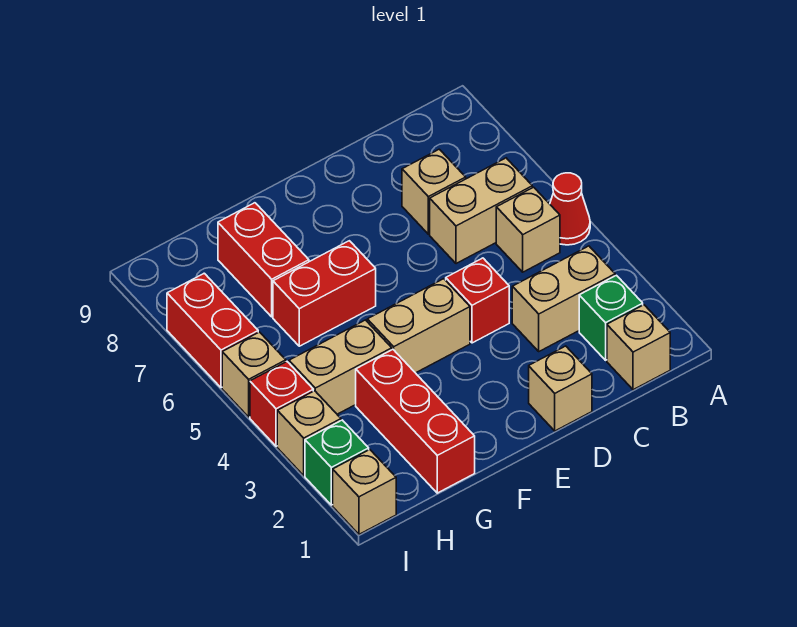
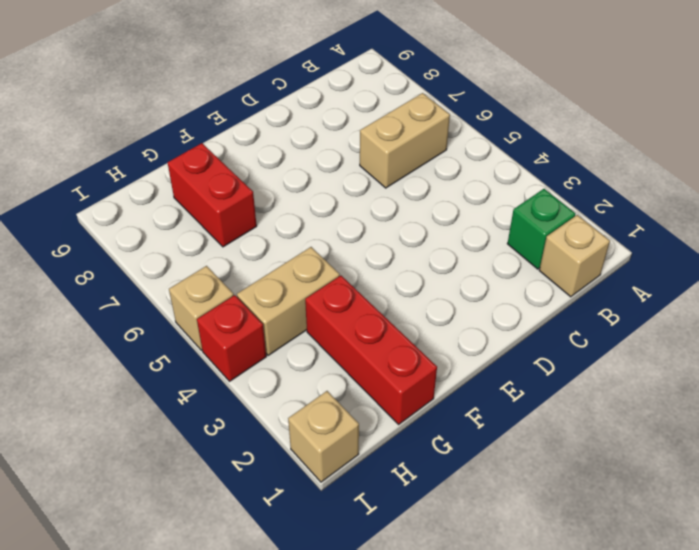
none -> red cone A5 level 1
none -> tan brick B3:C3 level 1
none -> tan brick B5 level 1

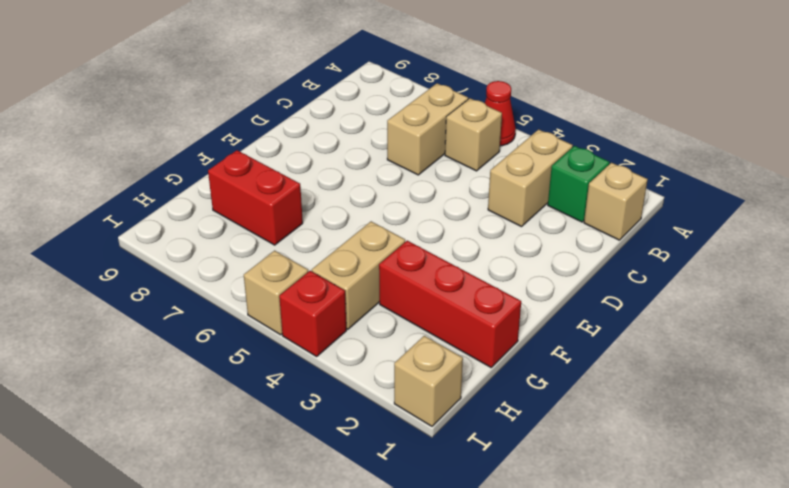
none -> tan brick C7 level 1
none -> tan brick D1 level 1
none -> red brick D4 level 1

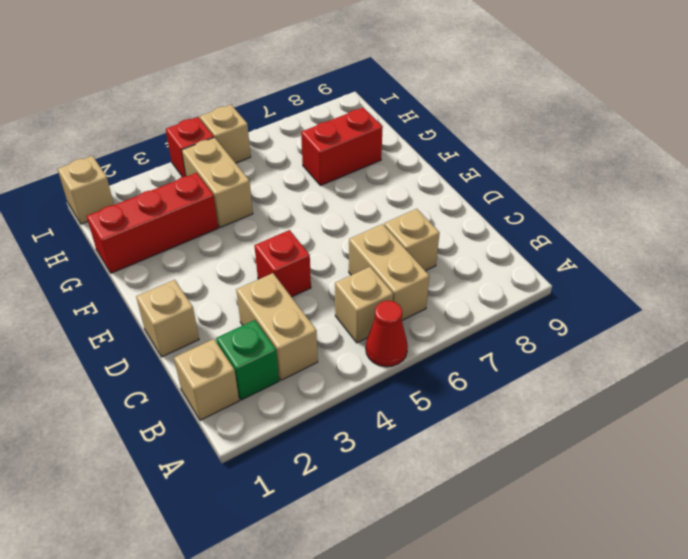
none -> tan brick E4:F4 level 1
none -> red brick F6:G6 level 1
none -> green brick I2 level 1

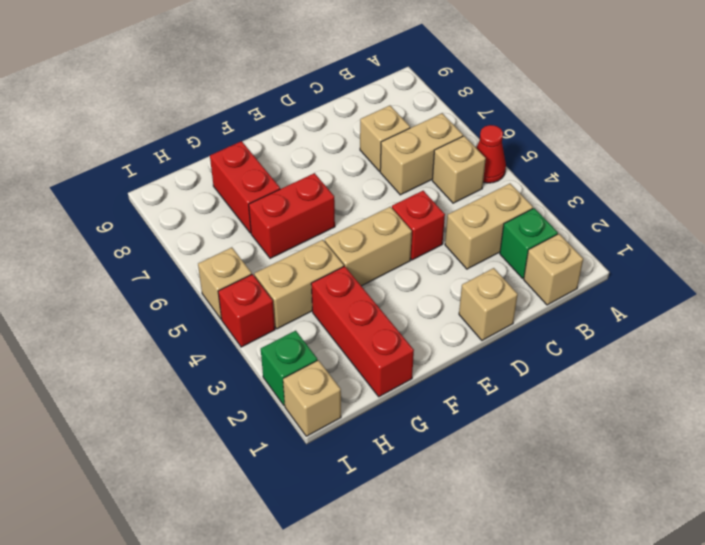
none -> tan brick I3 level 1
none -> red brick I6:I7 level 1

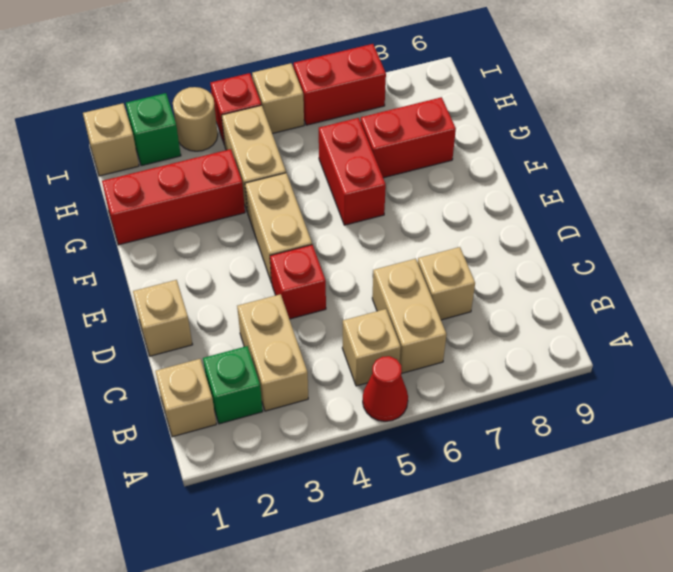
tan round brick I3 level 1 -> tan brick I3 level 1

